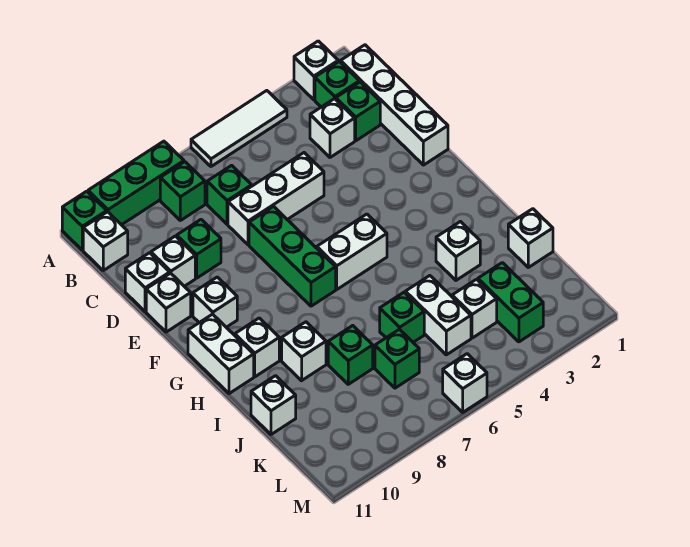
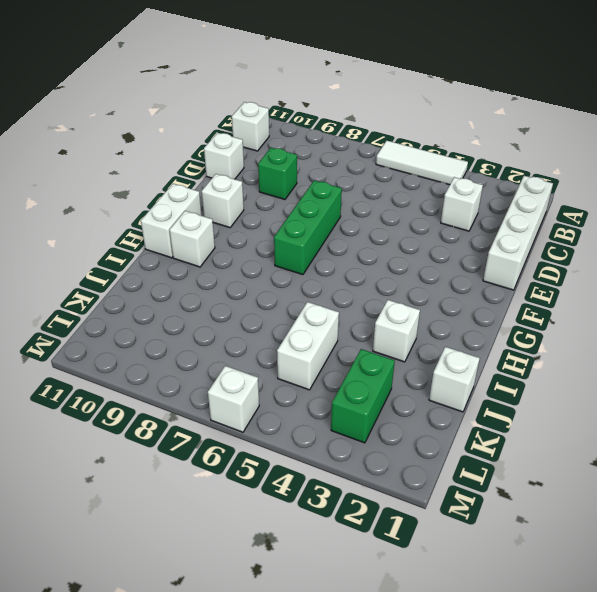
none -> white brick A2 level 1
none -> green brick A8:A10 level 1
none -> green brick A11 level 1
none -> green brick B2 level 1

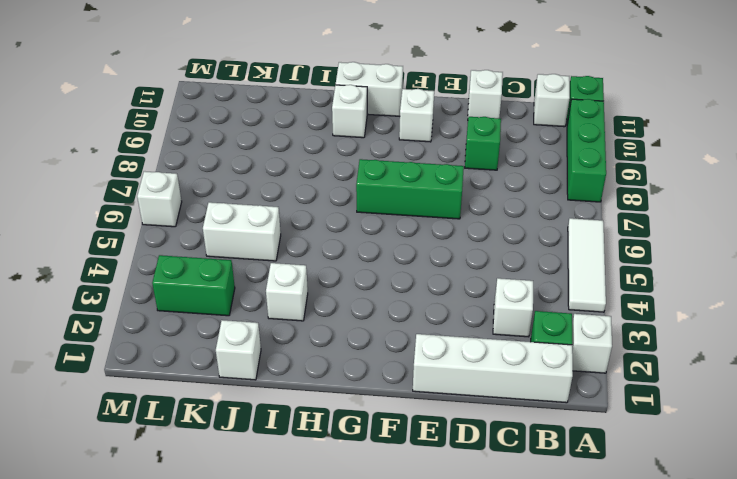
none -> green brick B8 level 1
none -> green brick C2 level 1
none -> green brick C7 level 1
none -> white brick D5:D7 level 1

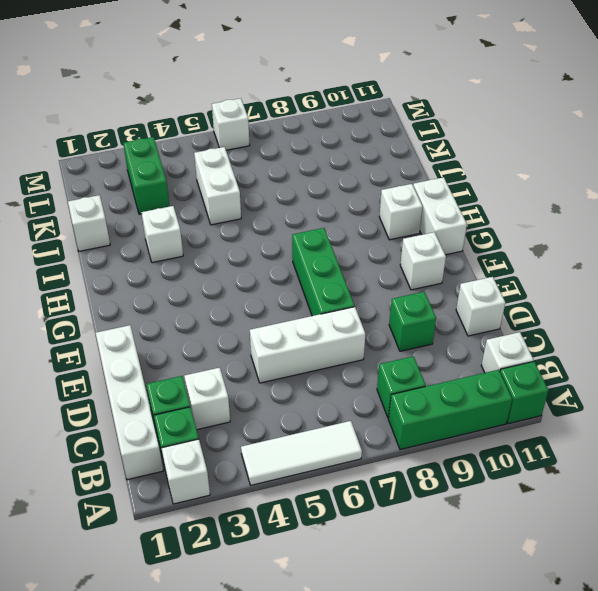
none -> green brick C7 level 1
none -> white brick D10 level 1
none -> white brick E11 level 1
none -> white brick G5:G6 level 1

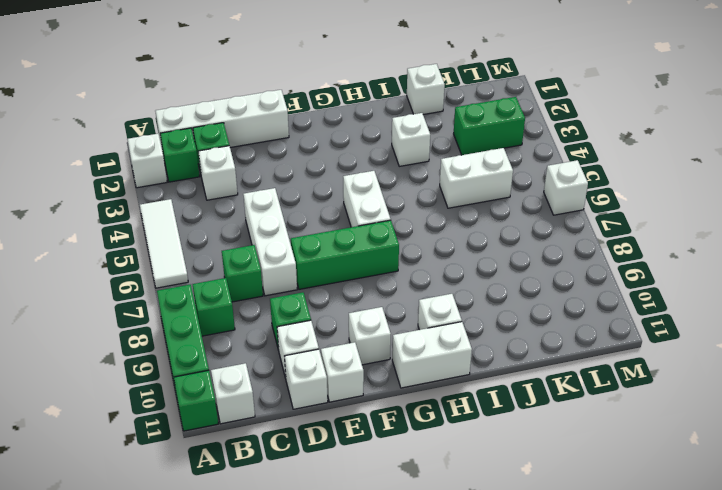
none -> white brick I9 level 1
none -> green brick J6 level 1
none -> green brick J8 level 1
none -> white brick J11 level 1

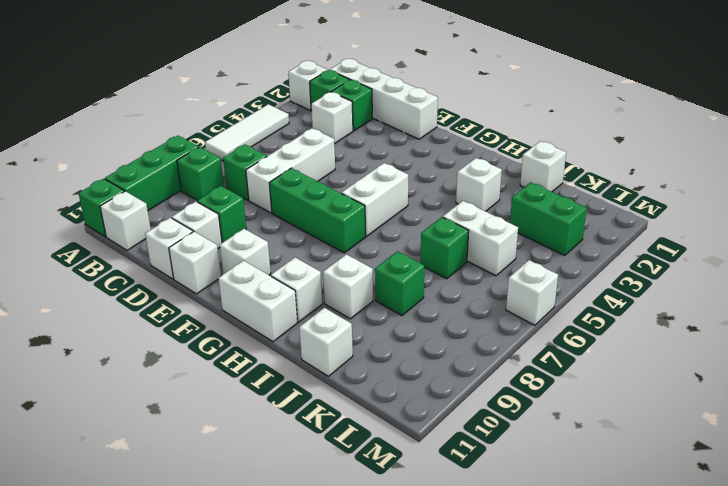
none -> white brick K4 level 1
none -> green brick K7 level 1

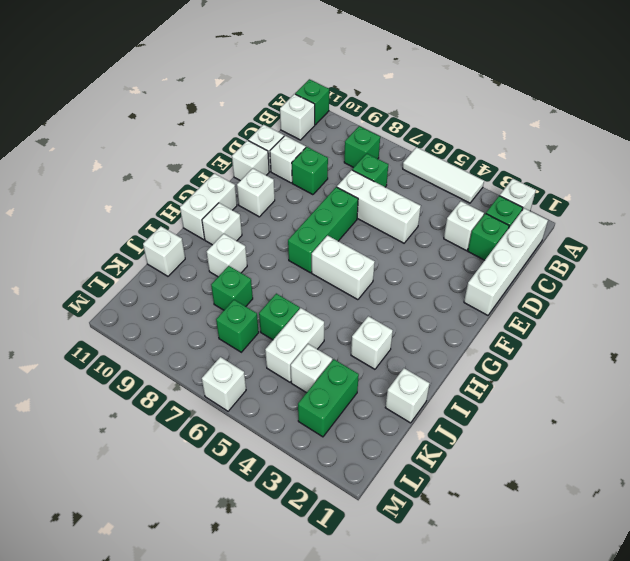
none -> green brick A8:A10 level 1

